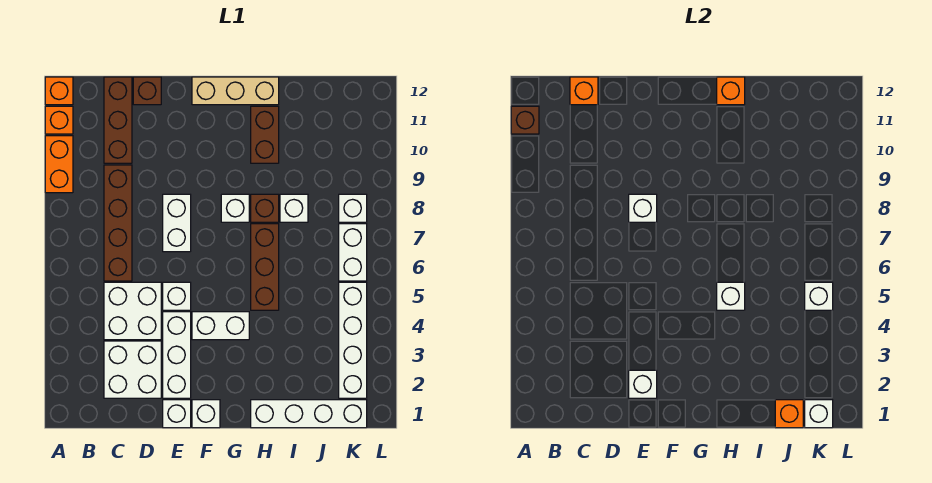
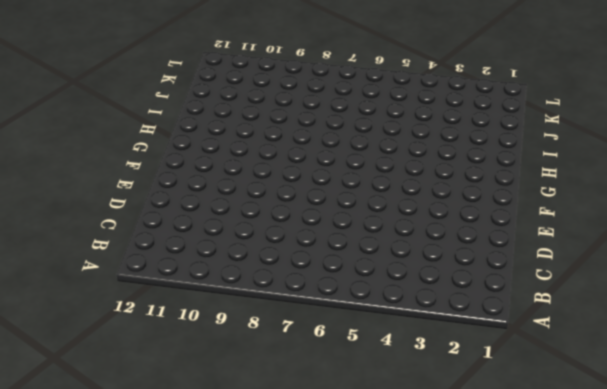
none -> orange brick A9:A10 level 1
none -> orange brick A11 level 1
none -> orange brick A12 level 1
none -> white brick C2:D3 level 1

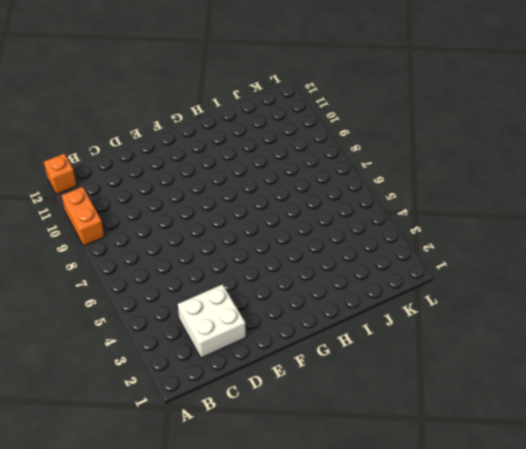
none -> orange brick A11 level 1
none -> white brick C4:D5 level 1
none -> brown brick C6:C9 level 1
none -> brown brick C10:C12 level 1

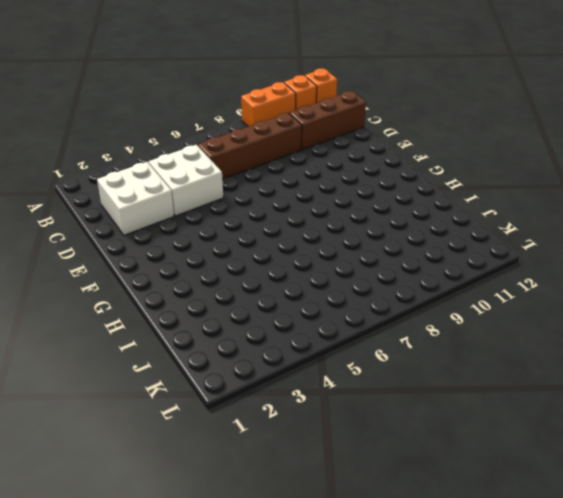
none -> brown brick D12 level 1
none -> white brick E1 level 1
none -> white brick E2:E4 level 1
none -> white brick E5 level 1

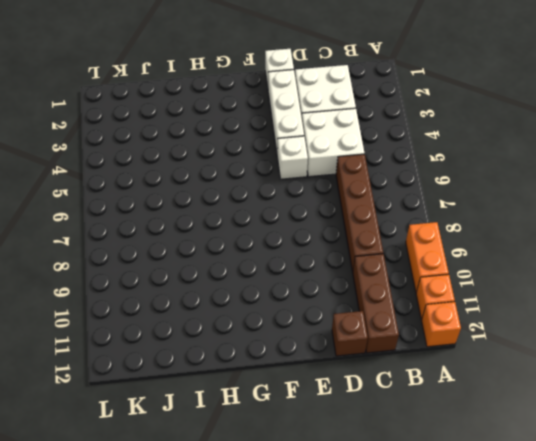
none -> white brick E7:E8 level 1
none -> white brick F1 level 1
none -> white brick F4:G4 level 1
none -> tan brick F12:H12 level 1

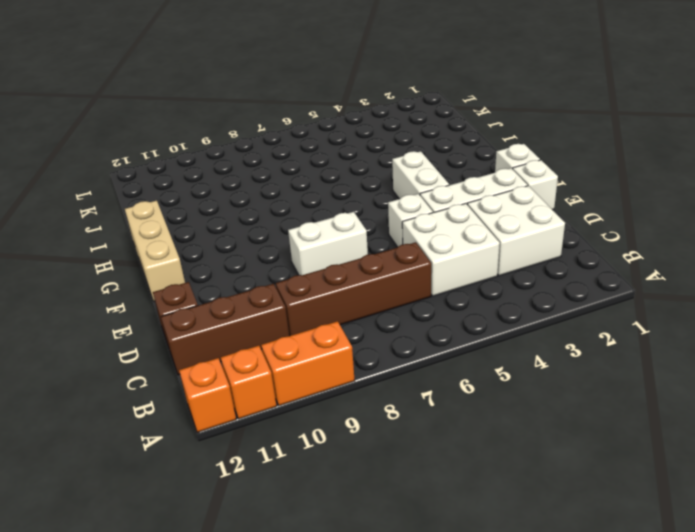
none -> white brick G8 level 1
none -> white brick H1:K1 level 1
none -> brown brick H5:H7 level 1
none -> brown brick H8 level 1

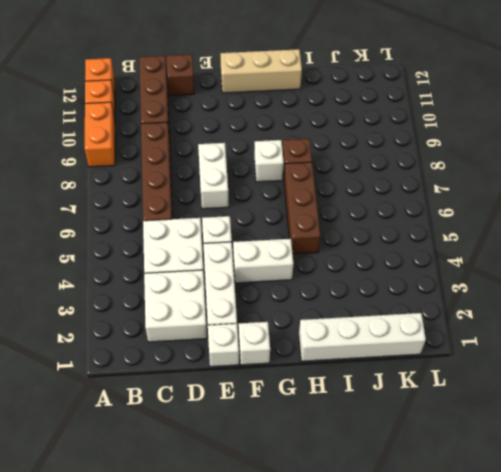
none -> brown brick H10:H11 level 1
none -> white brick I8 level 1
none -> white brick K2:K5 level 1
none -> white brick K6:K7 level 1

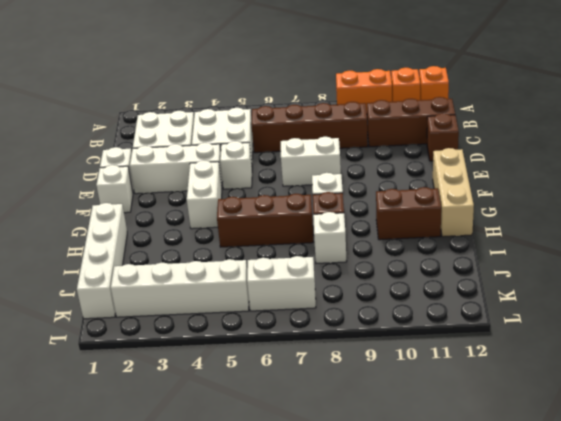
none -> white brick K8 level 1
none -> brown brick A11 level 2
none -> orange brick C12 level 2
none -> white brick E2 level 2

